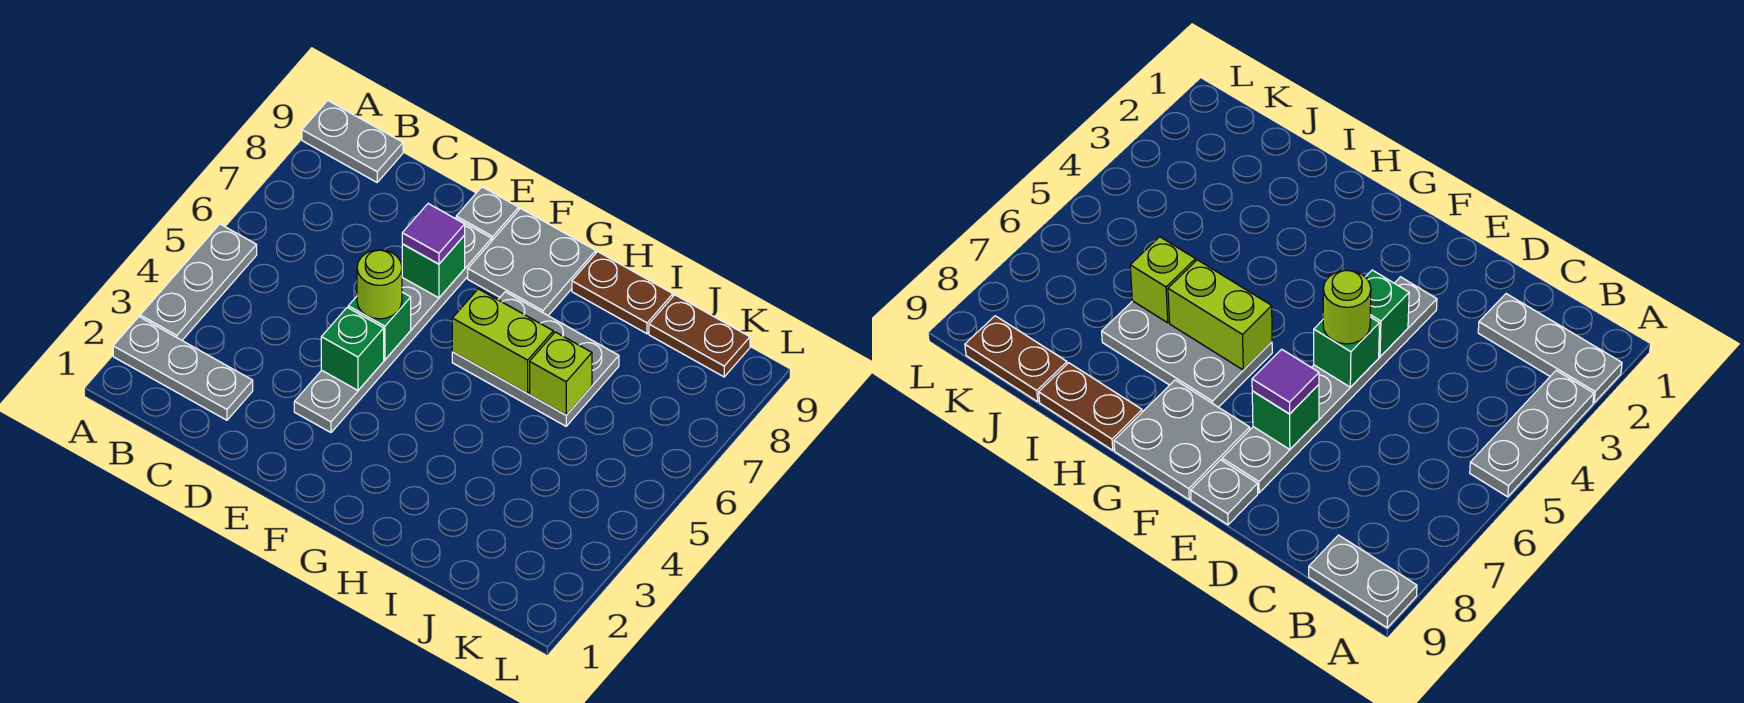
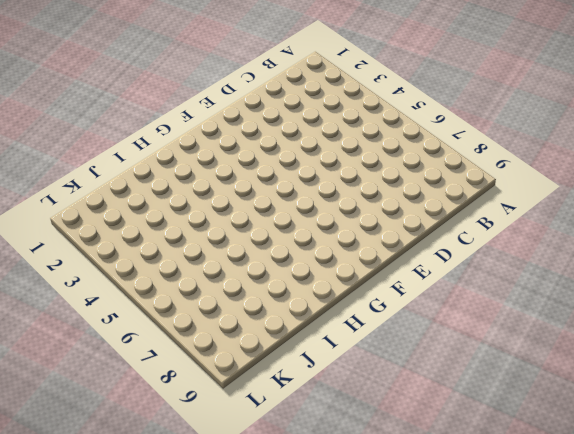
none -> grey plate A2:C2 level 1
none -> grey plate A3:A5 level 1
none -> grey plate A9:B9 level 1

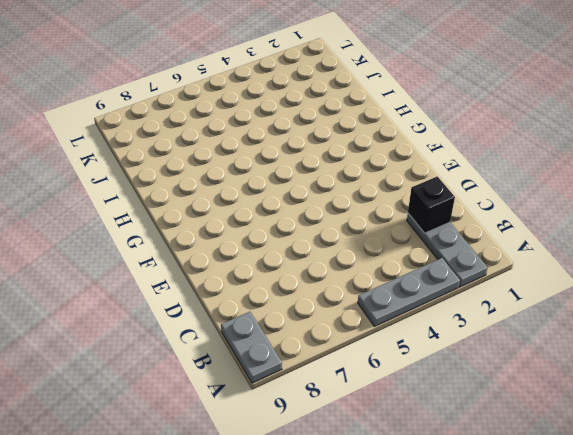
black brick C2 level 2 -> none
none -> grey plate E3:E8 level 1
none -> grey plate E9 level 1
none -> grey plate F8:G9 level 1

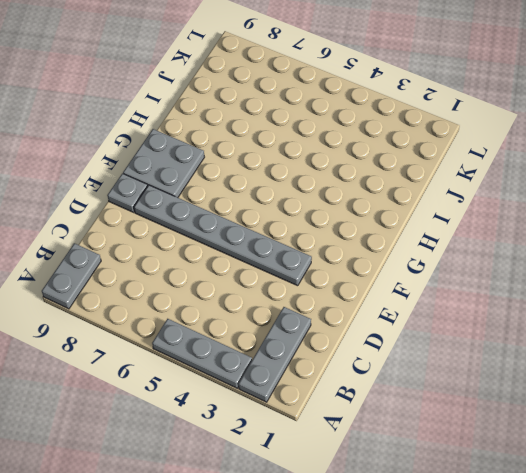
none -> grey plate G6:I7 level 1
none -> brown plate H9:I9 level 1
none -> brown plate J9:K9 level 1

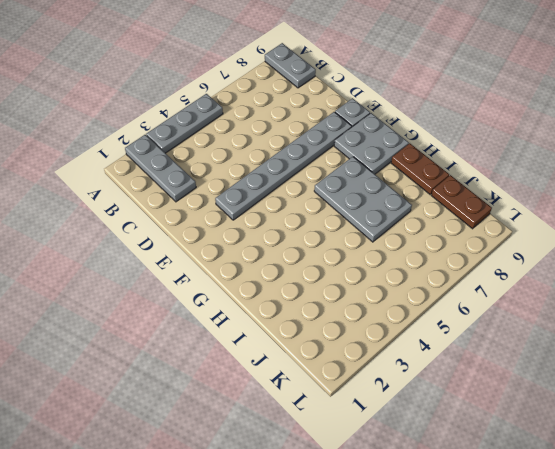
none -> green brick E4 level 2
none -> green brick E5 level 2
none -> green brick E7 level 2

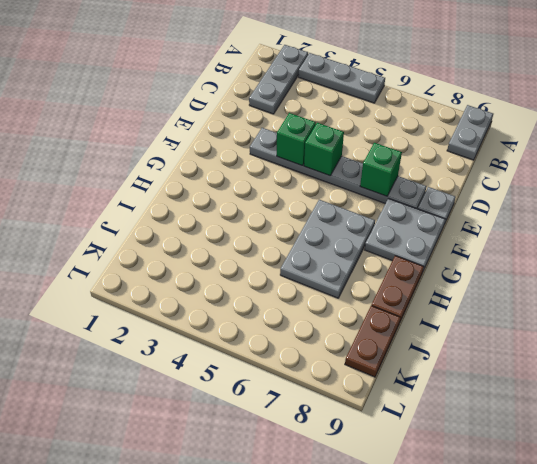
none -> lime brick G6:H6 level 2
none -> lime brick I6 level 2
none -> lime round brick E5 level 3

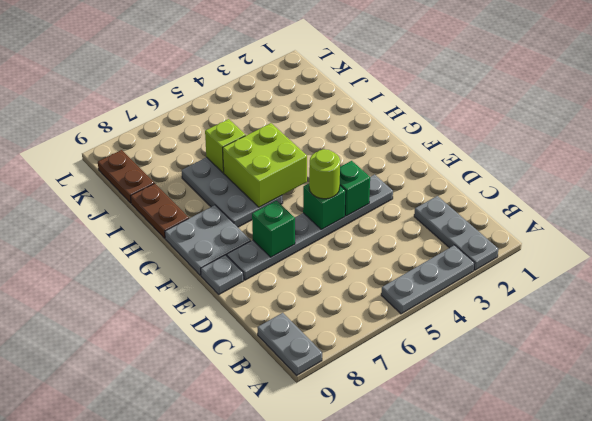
lime brick G5:H6 level 2 -> lime brick G6:H6 level 2
none -> purple tile E7 level 3

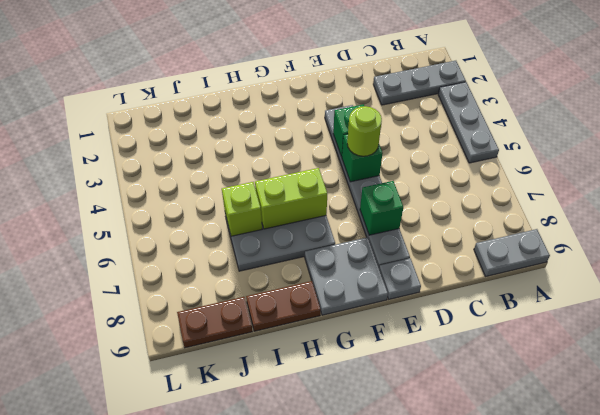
none -> purple tile E7 level 3

